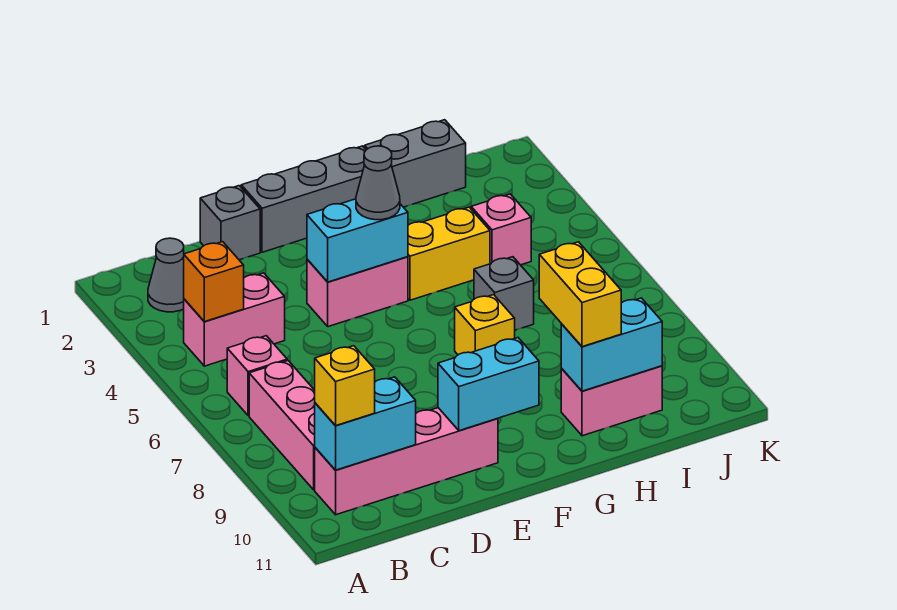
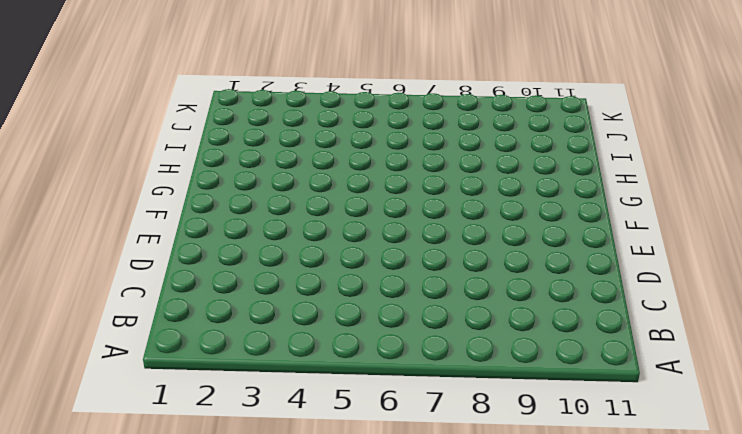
none -> grey cone B2 level 1
none -> pink brick B4:C4 level 1
none -> pink brick B6 level 1

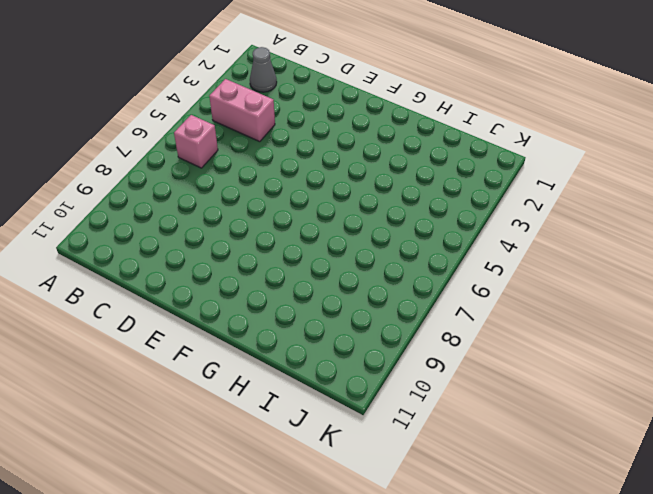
none -> pink brick B7:B9 level 1
none -> pink brick B10:E10 level 1
none -> grey brick D1 level 1

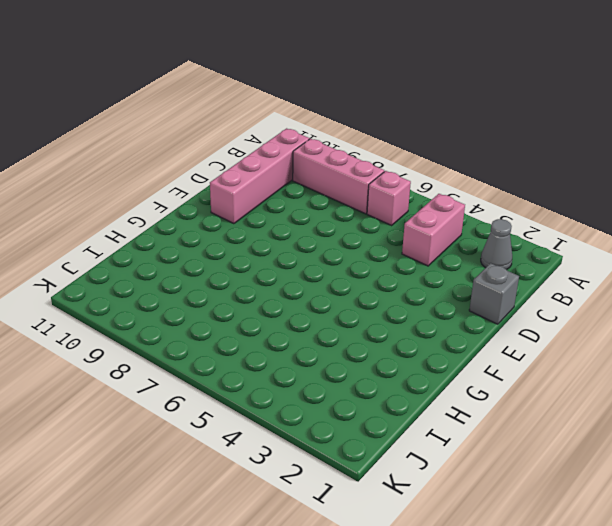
none -> grey brick E1:G1 level 1
none -> pink brick E4:F4 level 1
none -> yellow brick G4:H4 level 1

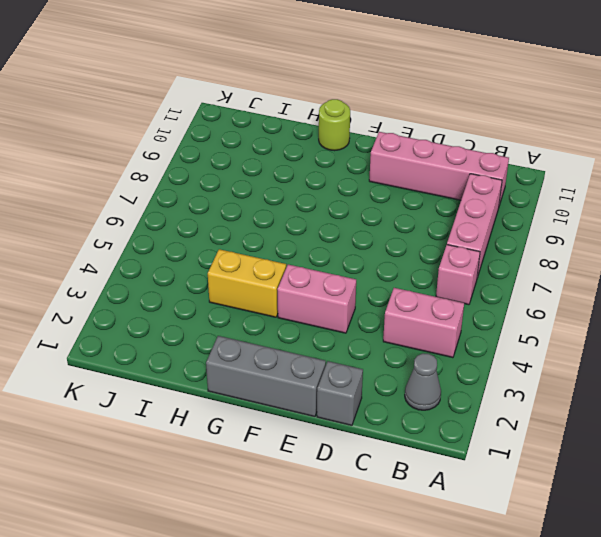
lime round brick G11 level 1 -> none
none -> yellow brick G7 level 1
none -> grey brick H1:I1 level 1
none -> grey brick H6 level 1

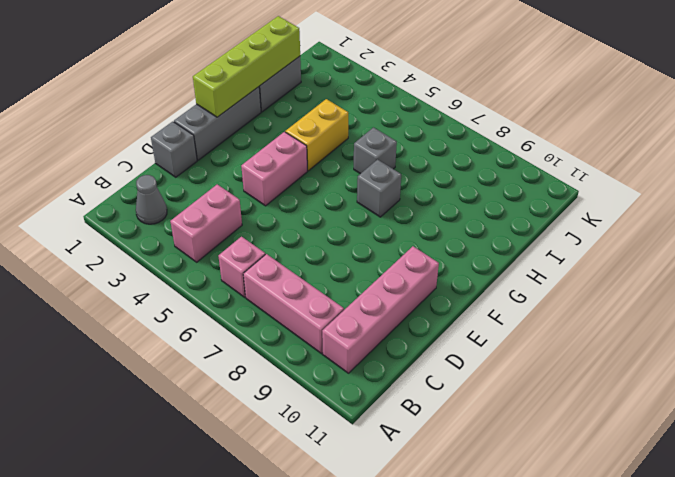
lime brick F1:I1 level 2 -> none
grey brick G7 level 1 -> yellow brick G7 level 1
none -> pink brick H10:I10 level 1
none -> pink brick I4 level 1
none -> orange brick B4 level 2

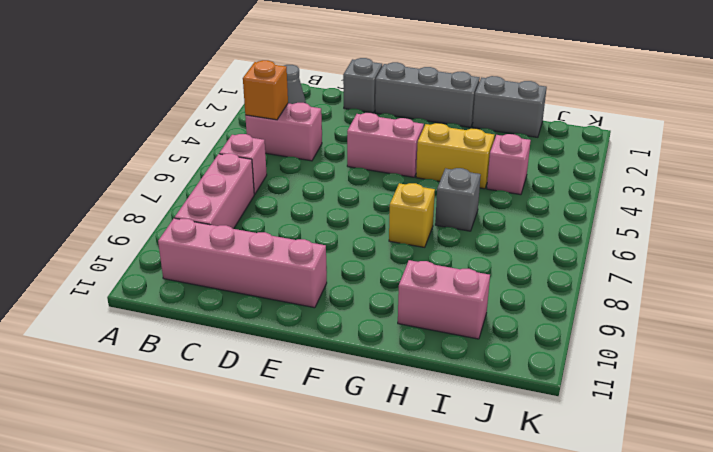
none -> cyan brick B10:C10 level 2
none -> cyan brick E4:F4 level 2
none -> cyan brick E10:F10 level 2

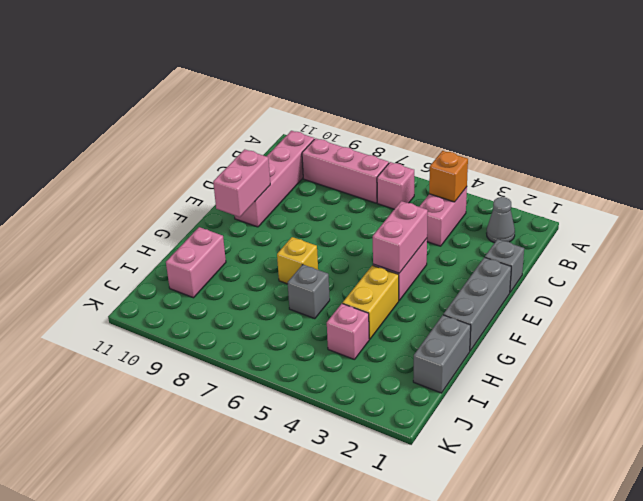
pink brick E4:F4 level 2 -> cyan brick E4:F4 level 2
pink brick E10:F10 level 2 -> cyan brick E10:F10 level 2
none -> cyan brick B10:C10 level 2
none -> cyan brick H10:I10 level 2
none -> yellow brick B10 level 3

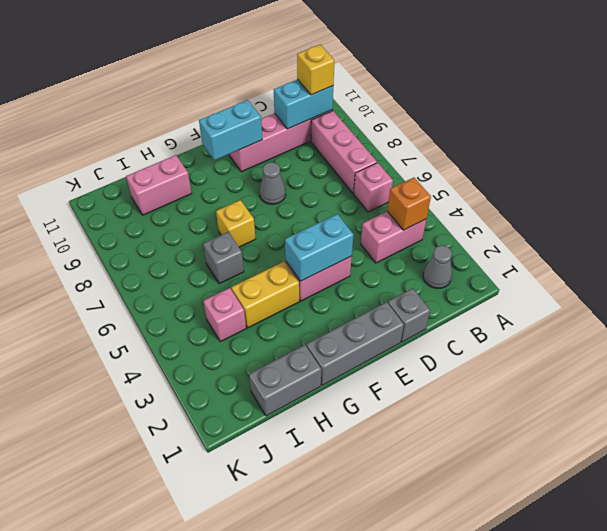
grey cone E8 level 1 -> grey cone F4 level 3
none -> cyan brick H10:I10 level 2
none -> yellow brick H9:H10 level 3

